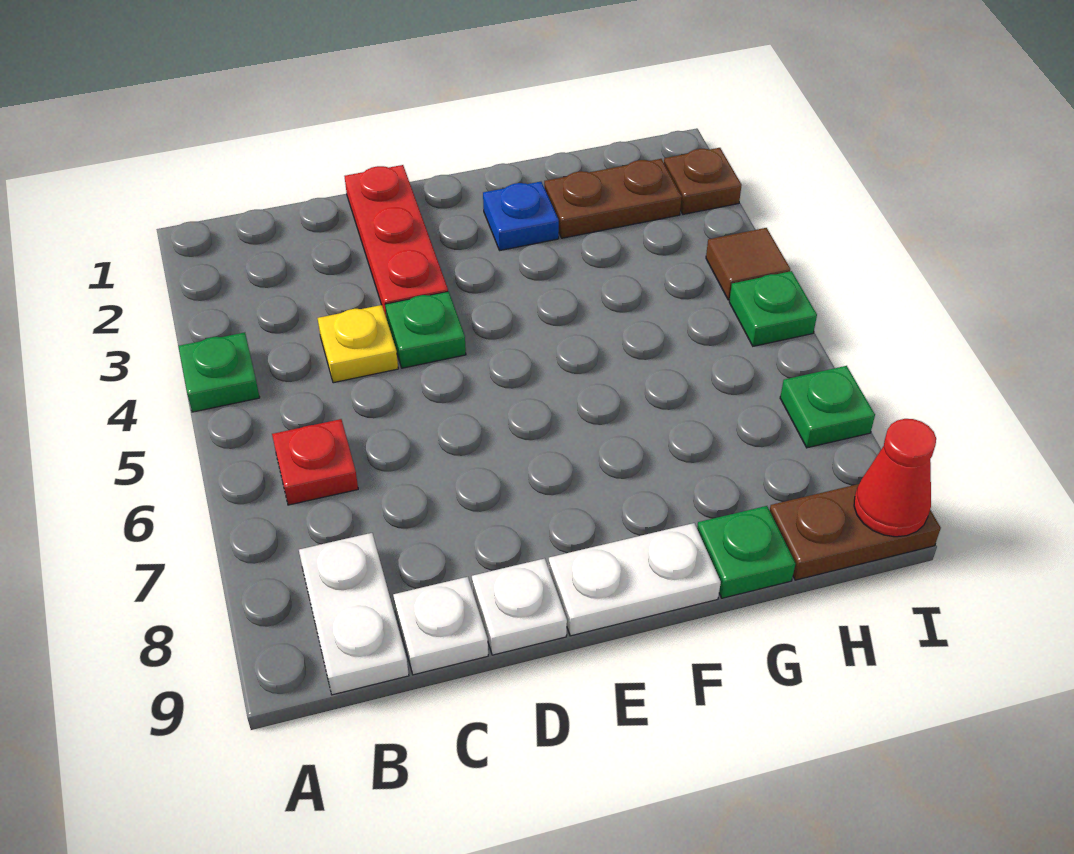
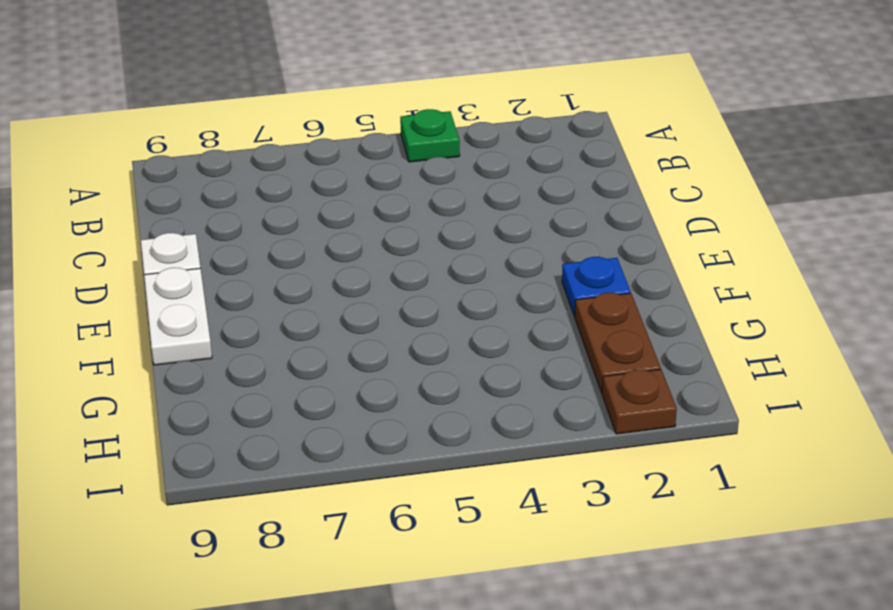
none -> red plate B6 level 1
none -> white plate B8:B9 level 1
none -> yellow plate C4 level 1

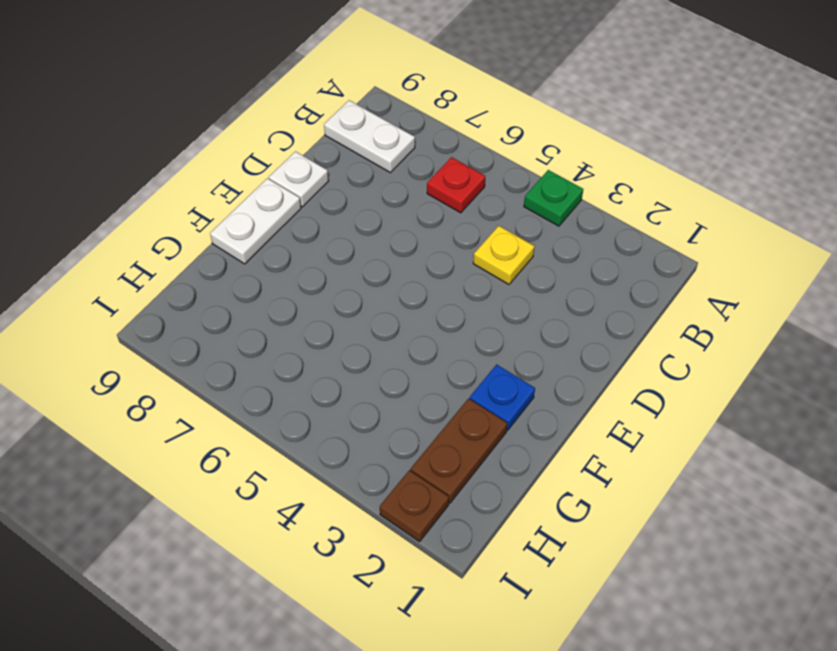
none -> white plate C9 level 1
none -> red plate D1:D3 level 1
none -> green plate D4 level 1

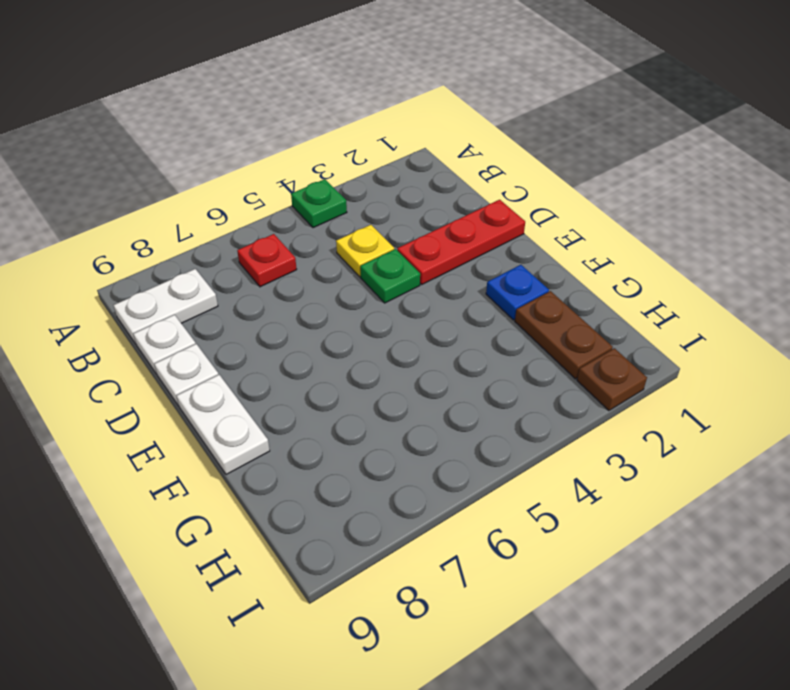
none -> green plate G9 level 1
none -> brown plate H9:I9 level 1
none -> brown tile I4 level 1

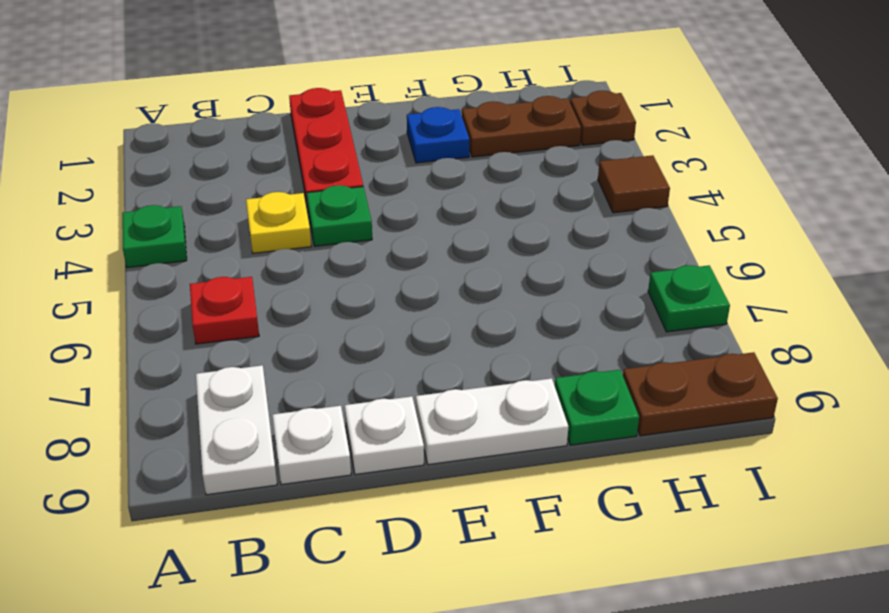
none -> green plate I5 level 1
none -> red cone I9 level 2

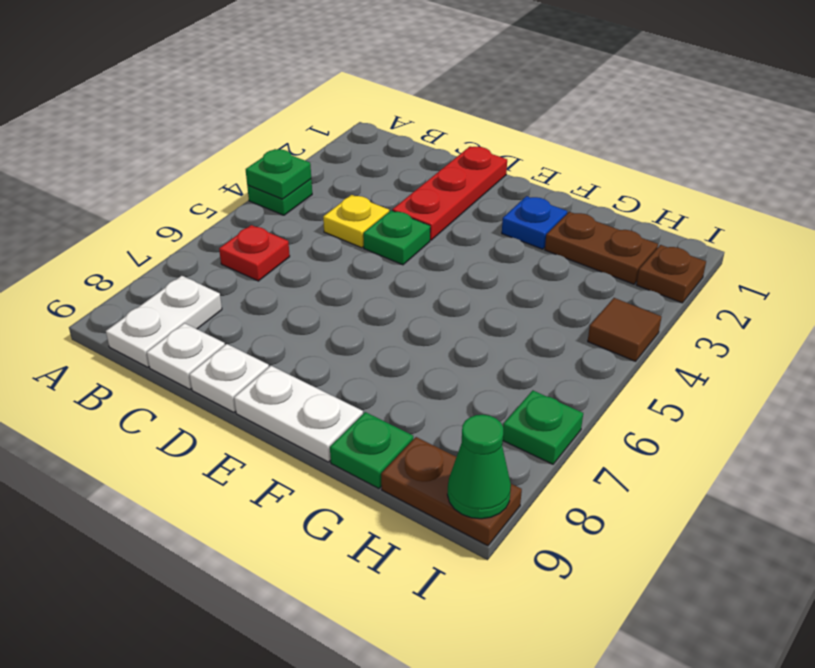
green plate A4 level 2 -> green plate I5 level 1
green cone I9 level 2 -> red cone I9 level 2

